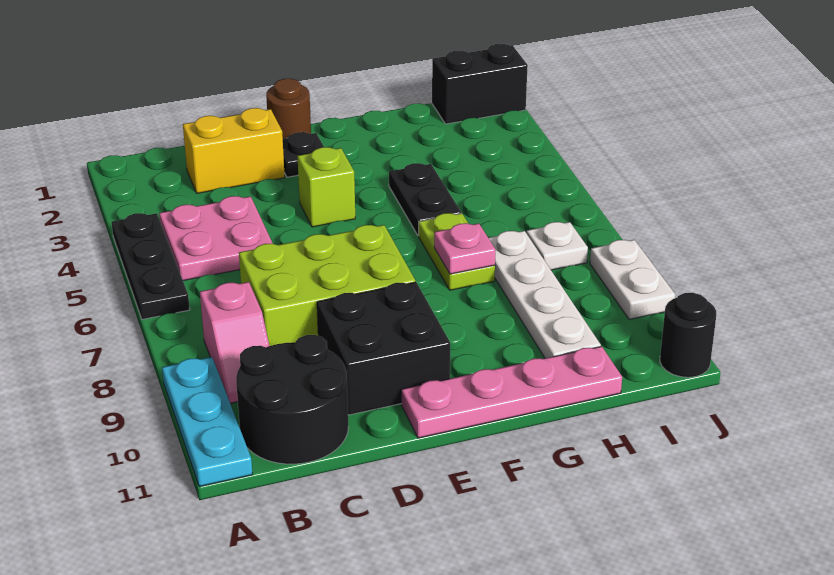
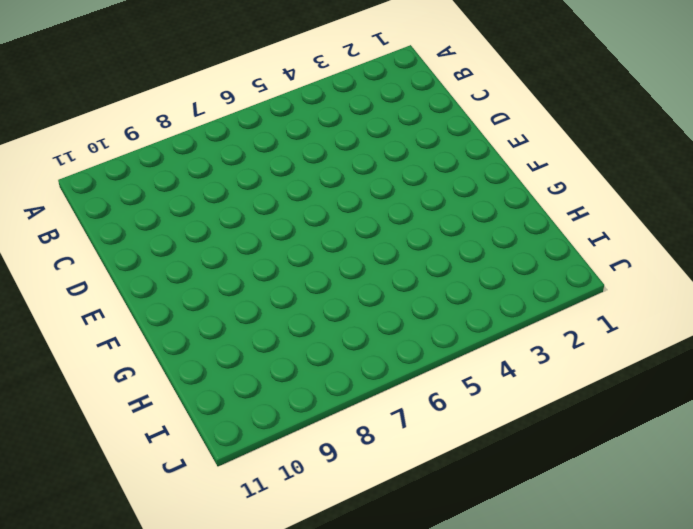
none -> black plate A4:A6 level 1
none -> cyan plate A9:A11 level 1
none -> pink plate B4:C5 level 1

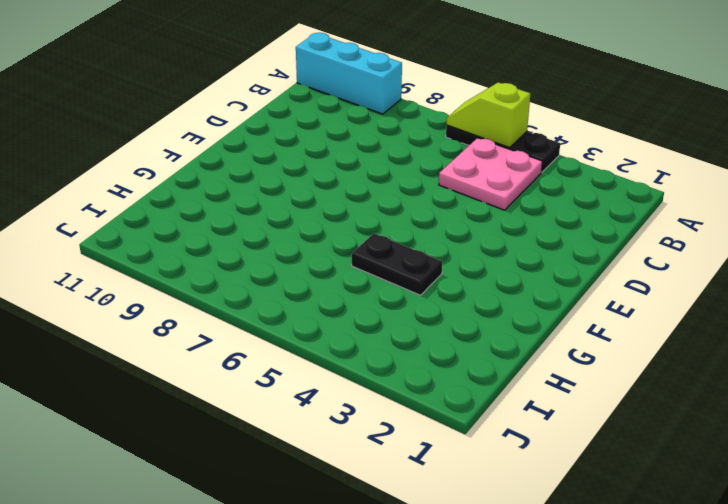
lime slope A5:A6 level 2 top 5 -> none
cyan brick A9:A11 level 1 -> cyan plate A9:A11 level 1
none -> pink slope B8:B9 level 1 top 8
none -> black round brick B10:C11 level 1
none -> yellow brick C2:D2 level 1

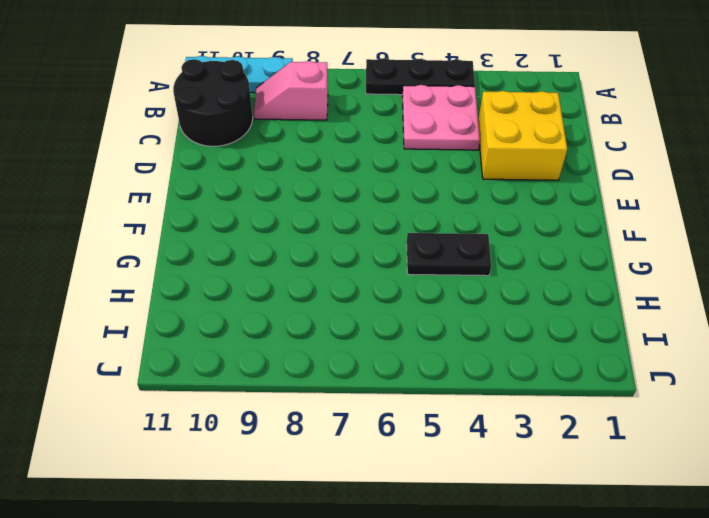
yellow brick C2:D3 level 1 -> yellow brick C2:D2 level 1
none -> lime brick C7:E8 level 1
none -> black brick D9:E10 level 1
none -> brown round brick E1 level 1

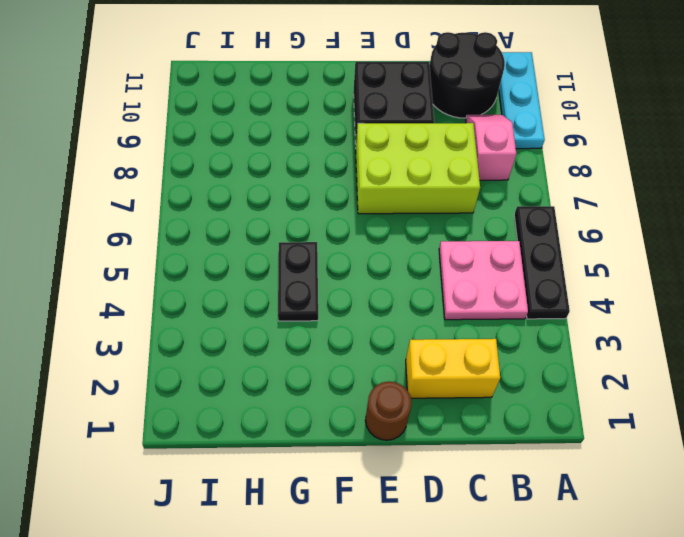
none -> black plate E2 level 1
none -> lime brick E4 level 1
none -> pink plate E11:H11 level 1

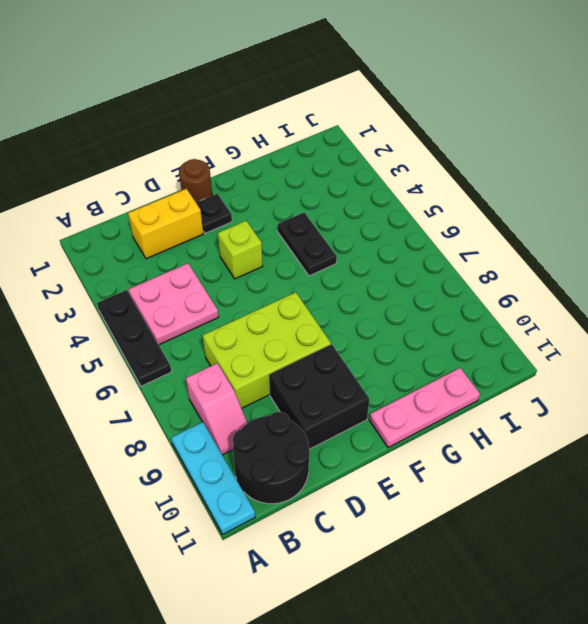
pink plate F11:H11 level 1 -> pink plate E11:H11 level 1
none -> lime plate G6:G7 level 1
none -> white plate H7:H10 level 1
none -> black brick I1:J1 level 1

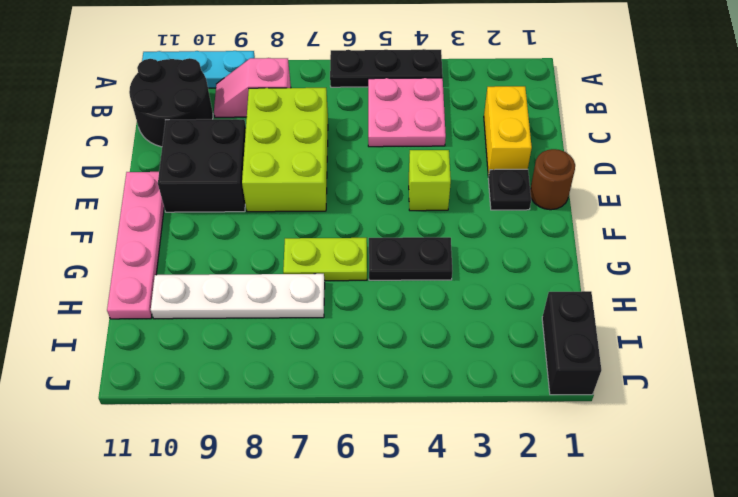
none -> white plate I7 level 1
none -> white plate J8:J9 level 1
none -> black round brick J11 level 1

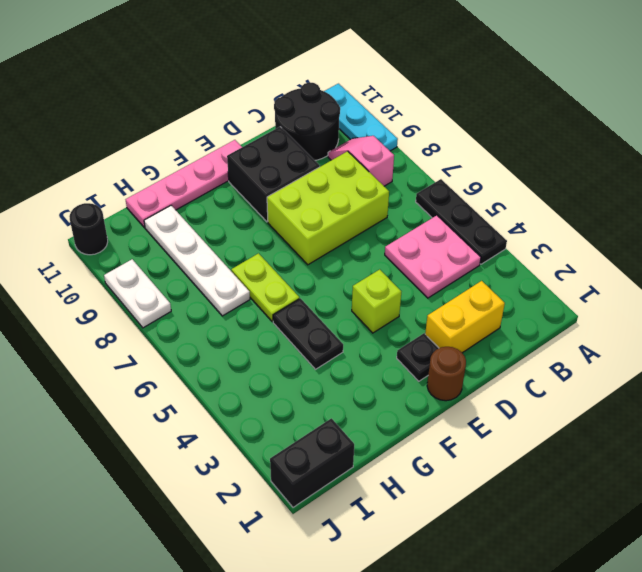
none -> white plate I7 level 1
none -> pink plate G7 level 2

